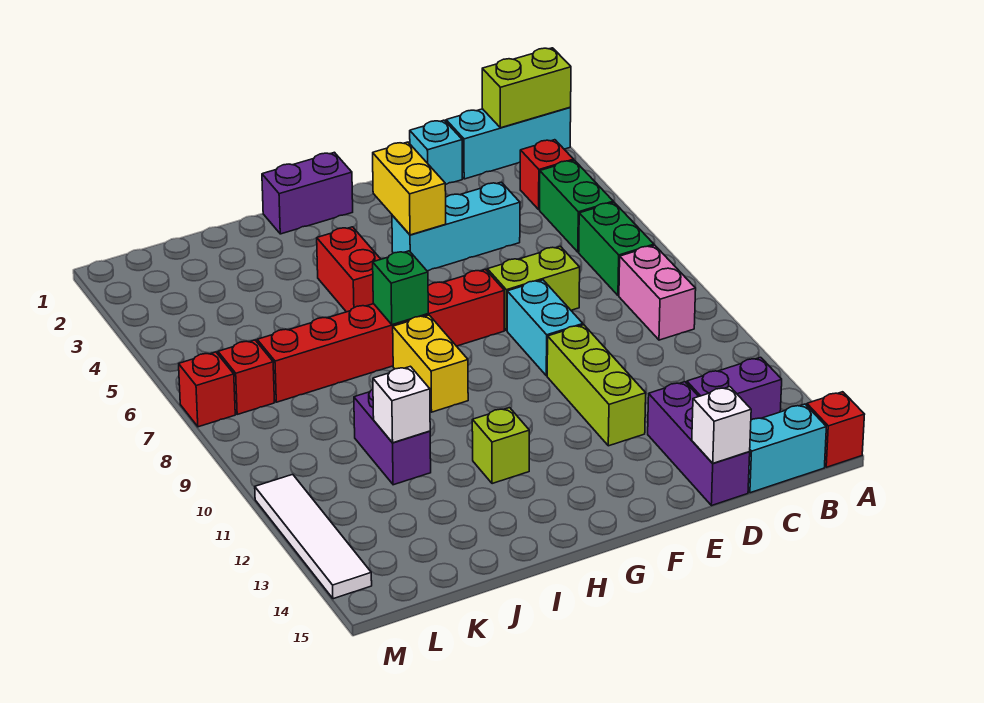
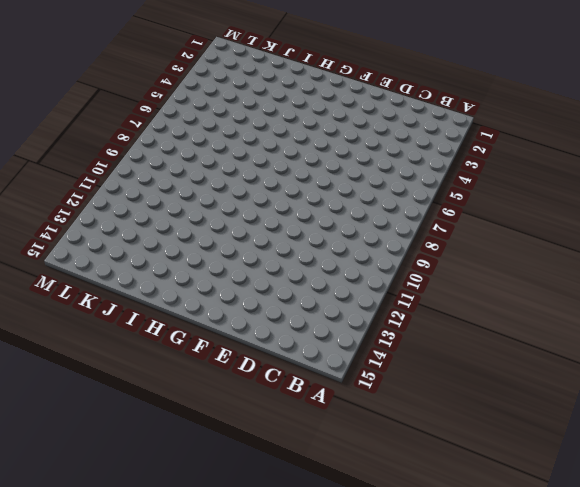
none -> cyan brick A1:C1 level 1
none -> red brick A15 level 1
none -> red brick B3 level 1

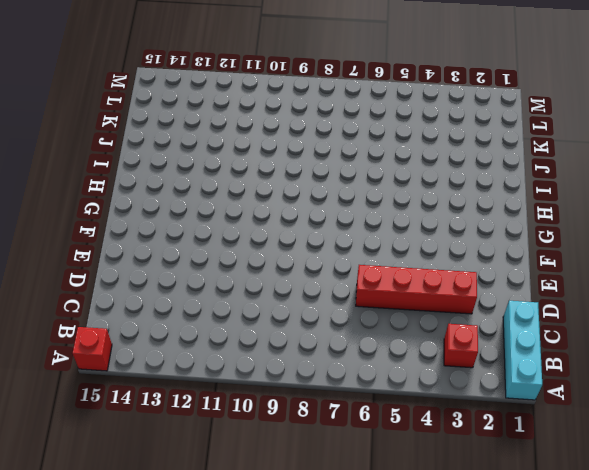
red brick D3:D6 level 1 -> cyan brick D4:F4 level 1
none -> green brick B4:B5 level 1
none -> green brick B6:B7 level 1
none -> pink brick B8:B9 level 1

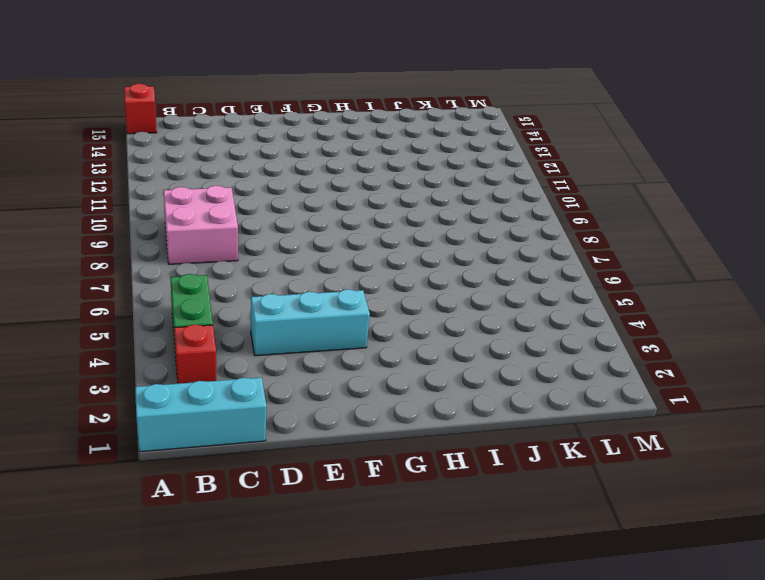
pink brick B8:C9 level 1 -> pink brick B8:B9 level 1
none -> green brick B6:B7 level 1
none -> purple brick B13:C13 level 1
none -> cyan brick B15:C15 level 1

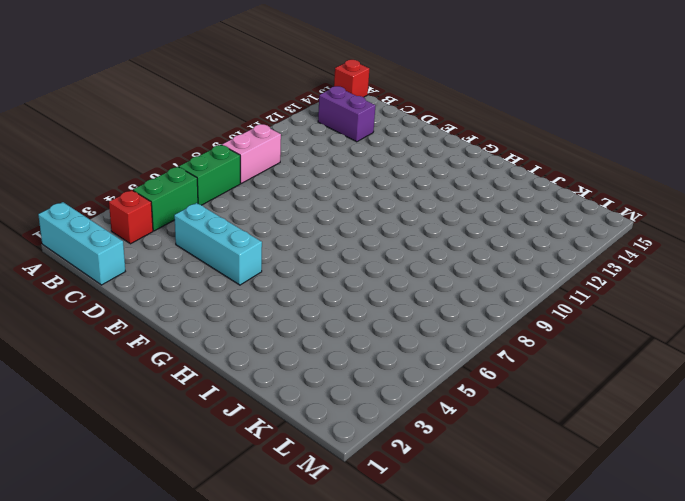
none -> cyan brick B15:C15 level 1
none -> cyan brick D1 level 1
none -> lime brick D7:E7 level 1

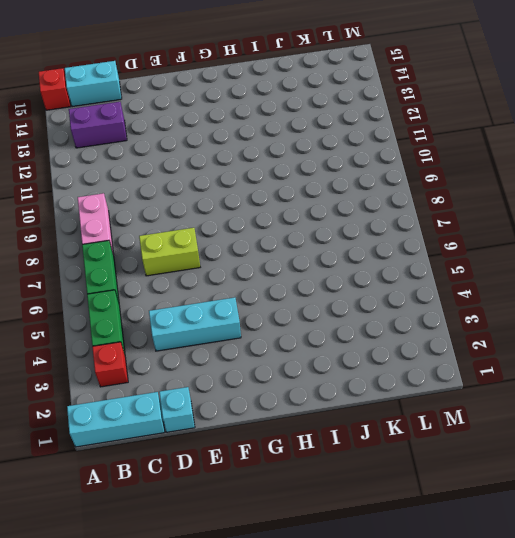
none -> purple brick D13:D15 level 1
none -> cyan brick E8:E9 level 1
none -> lime brick E10:E12 level 1

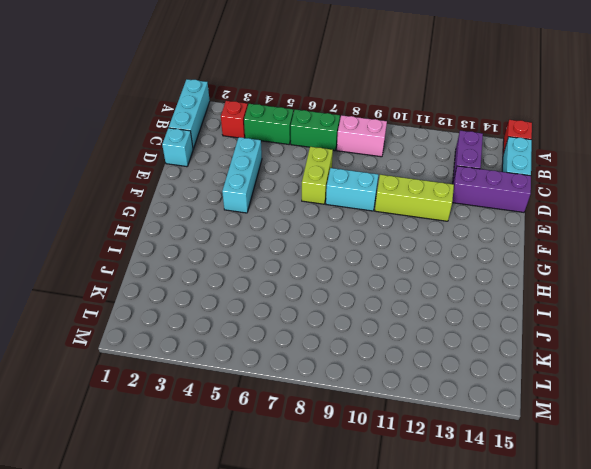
none -> red brick F7:K7 level 1
none -> purple brick G1:H1 level 1
none -> red brick H4:H5 level 1

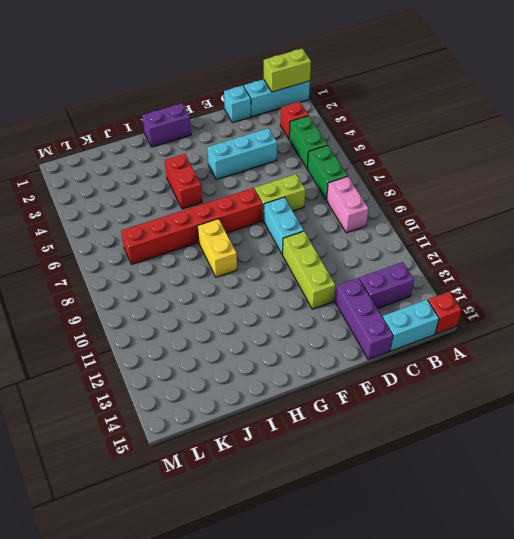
none -> lime brick H12 level 1
none -> purple brick J10:J11 level 1
none -> red brick L7 level 1

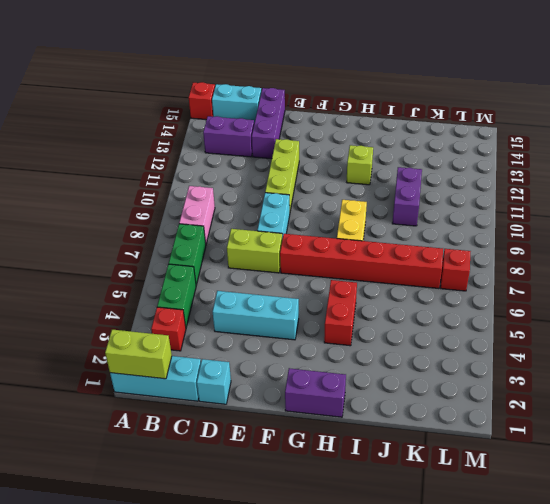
none -> red brick M7 level 1
none -> white tile M11:M14 level 1
none -> white brick D15 level 2

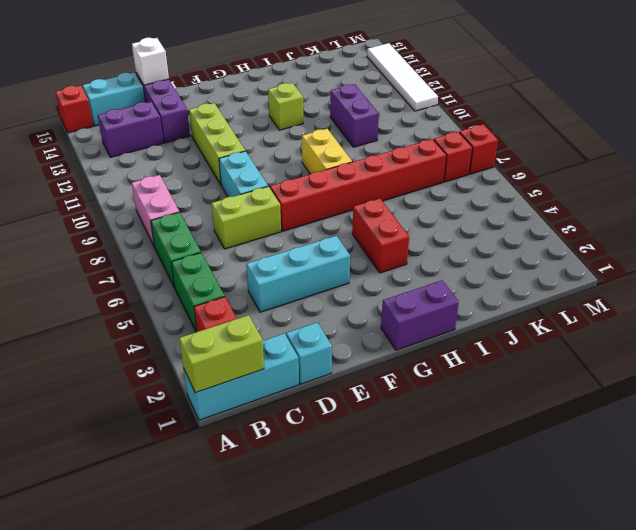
none -> yellow brick F3:F4 level 2
none -> green brick H7 level 2
none -> white brick J11 level 2

